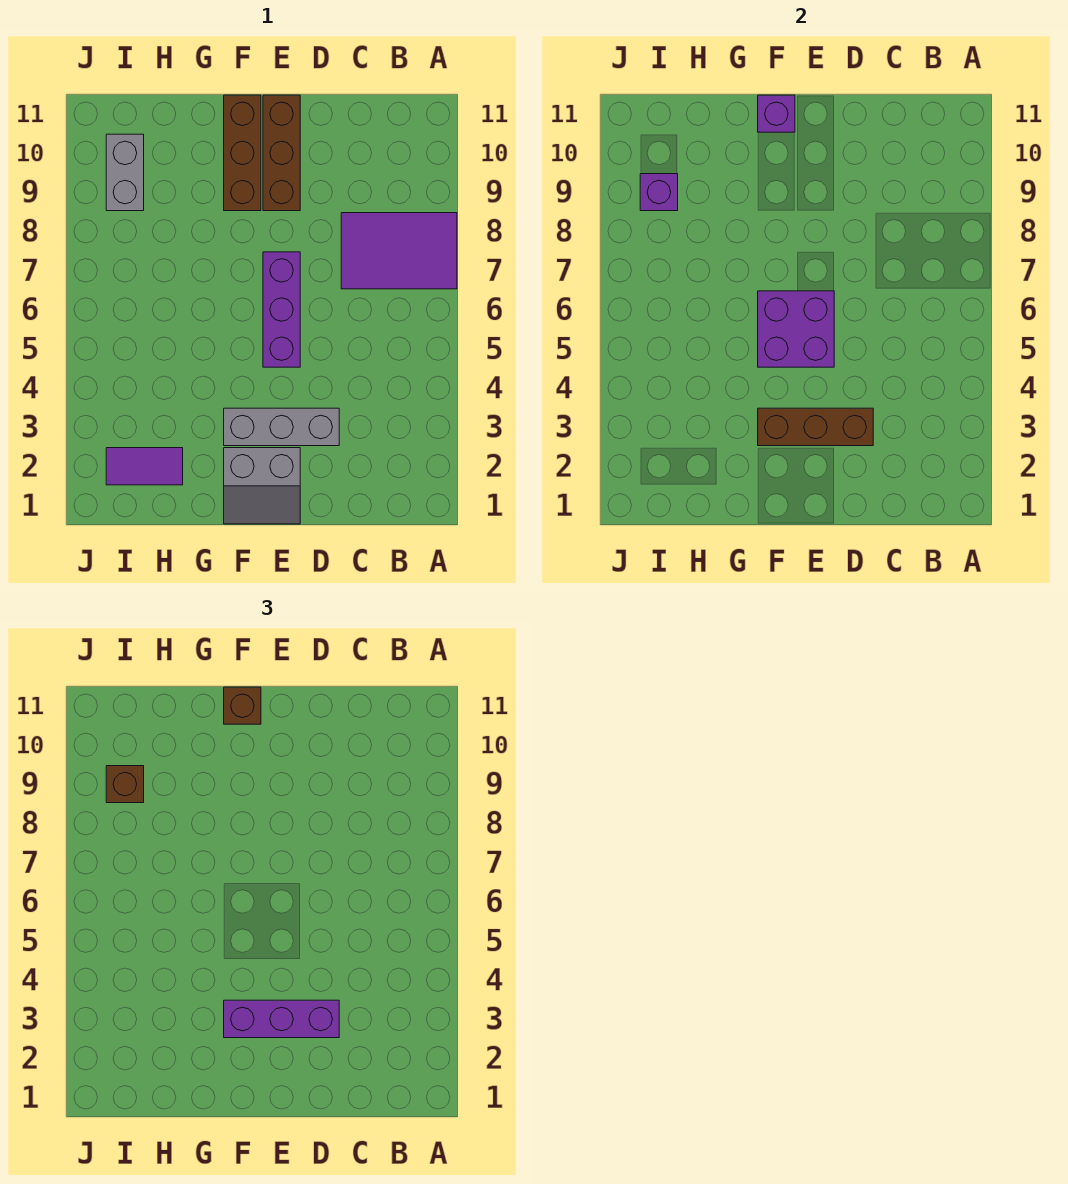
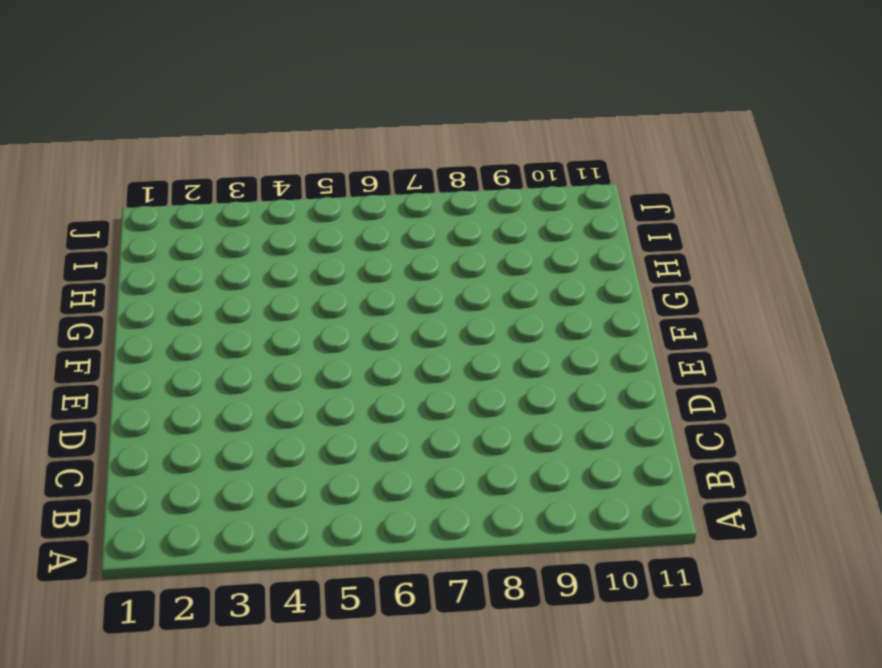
none -> purple tile A7:C8 level 1
none -> grey brick D3:F3 level 1
none -> grey slope E1:F2 level 1 top 2

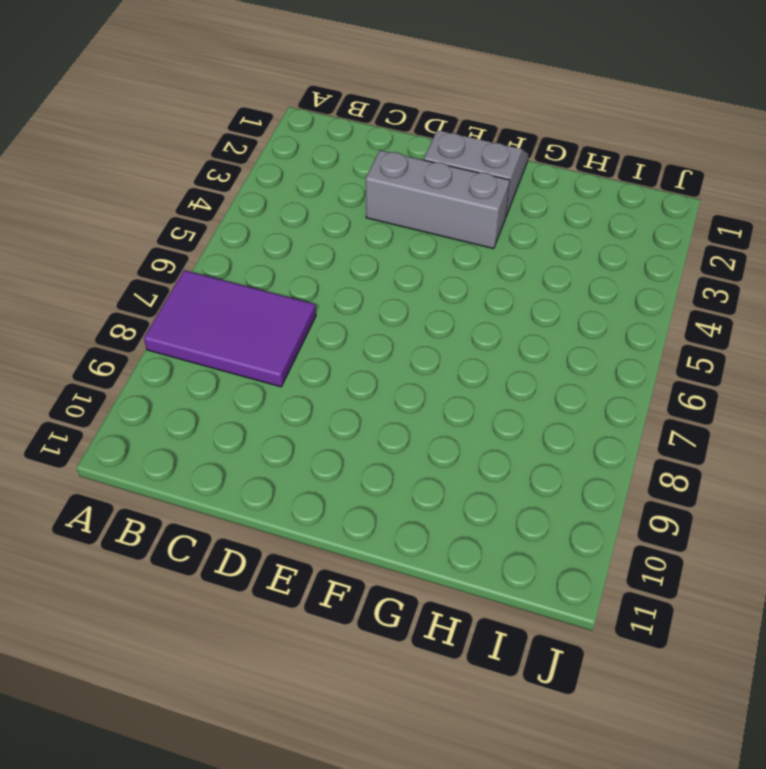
none -> purple brick E5:E7 level 1
none -> brown brick E9:E11 level 1
none -> brown brick F9:F11 level 1

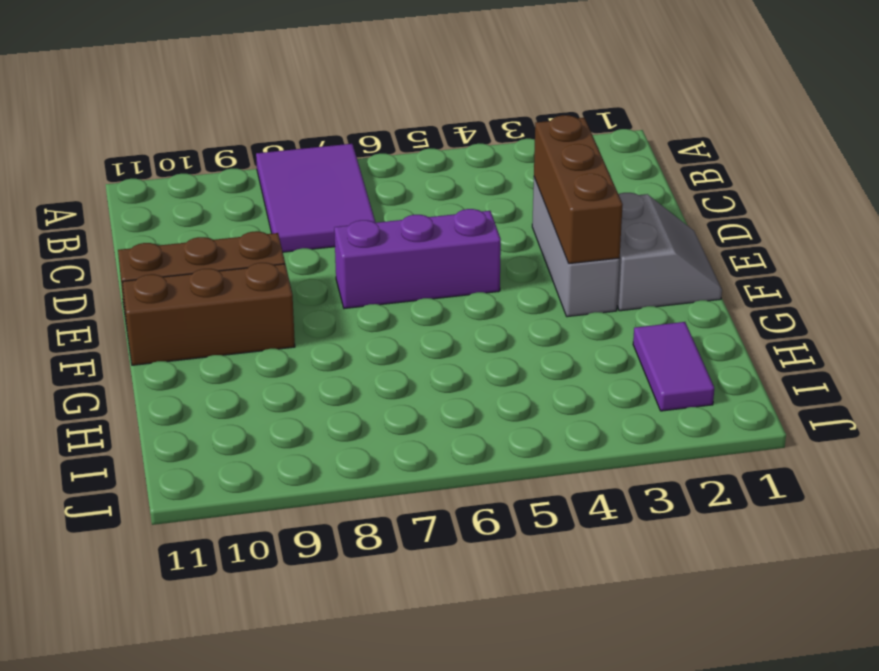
none -> grey brick I9:I10 level 1
none -> purple brick E5:F6 level 2
none -> purple brick F11 level 2

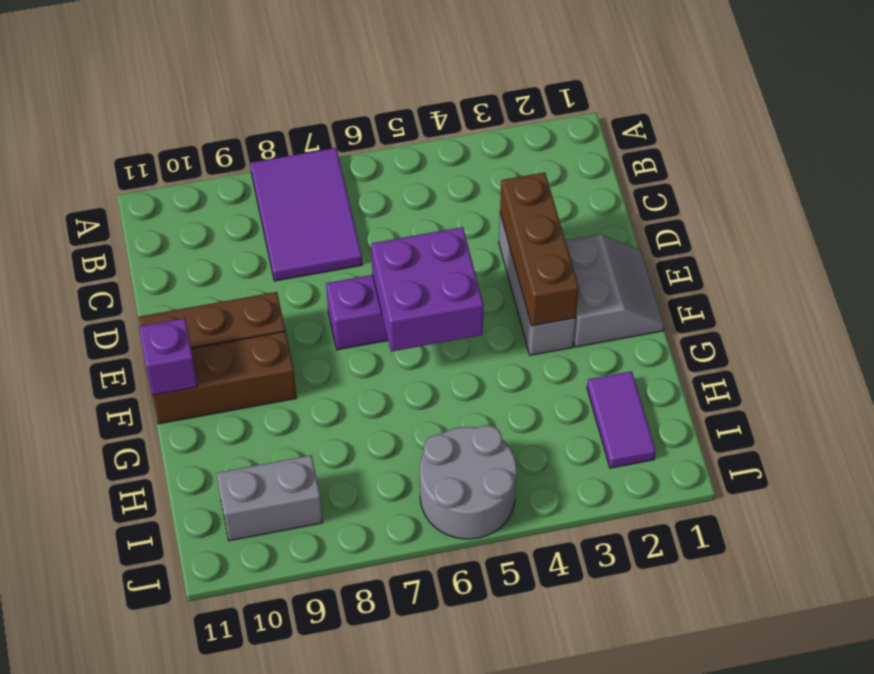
grey round brick I5:J6 level 1 -> none
none -> purple brick I9 level 2
none -> purple brick D3:F3 level 3
none -> brown brick F11 level 3

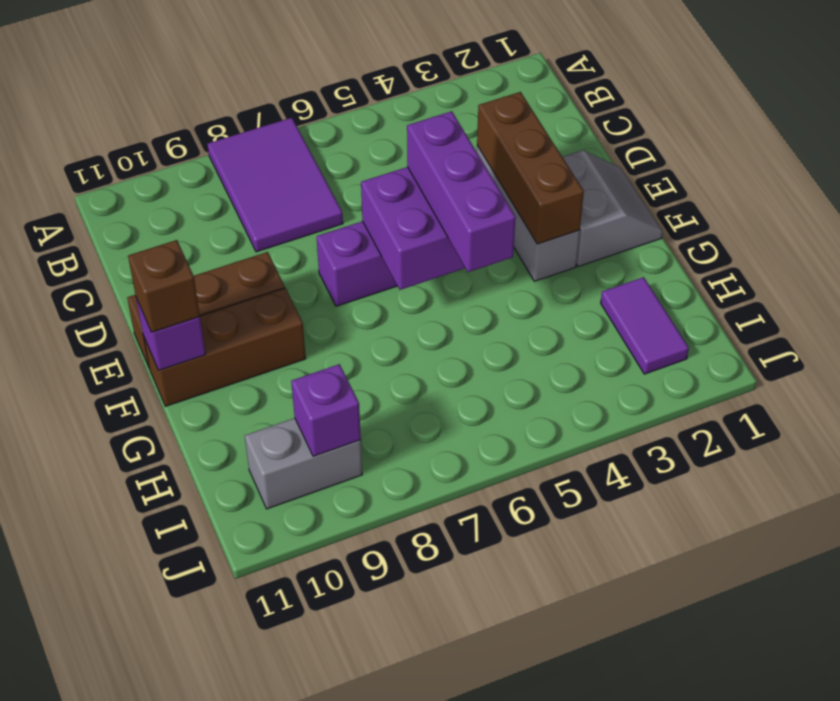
purple brick E5:G5 level 3 -> purple brick D3:F3 level 3
none -> brown brick I9 level 3

